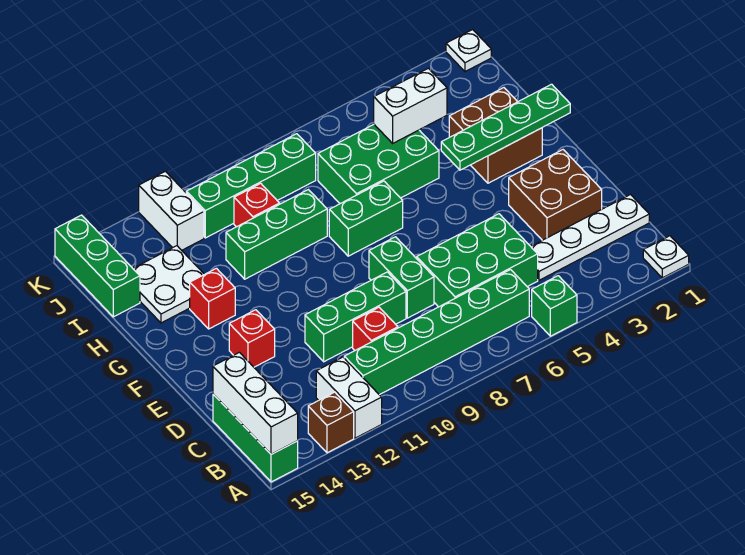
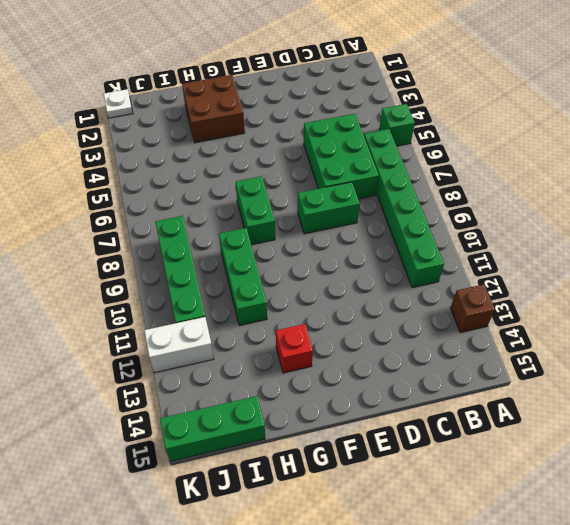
none -> white plate A1 level 1
none -> white brick A12:B12 level 1
none -> green brick A15:C15 level 1

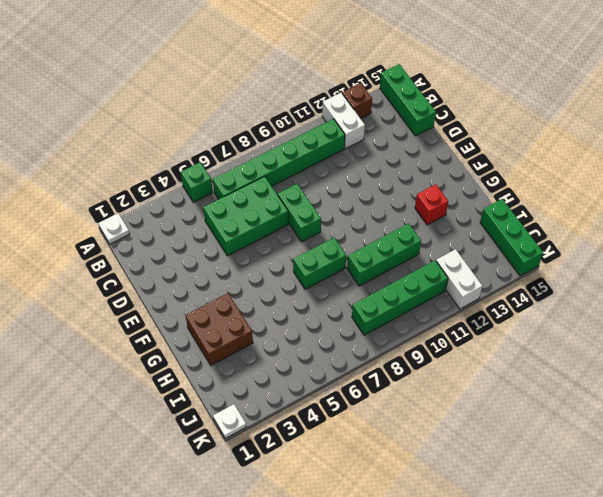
none -> white plate C1:C4 level 1
none -> red brick C10 level 1
none -> brown brick D2:E3 level 1

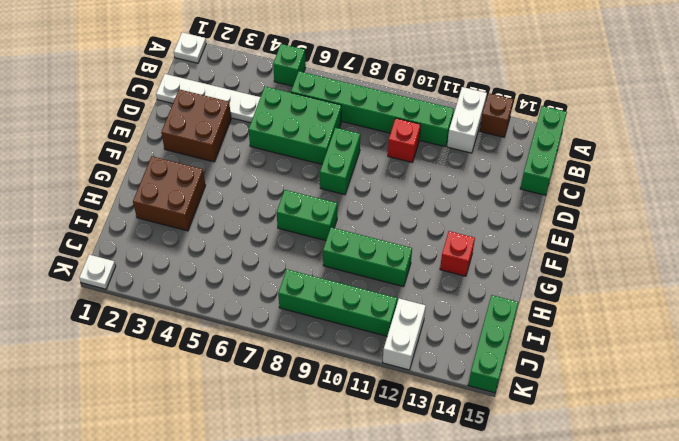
none -> green brick D9:D11 level 1
none -> red brick E13 level 1
none -> green brick H5:I7 level 1

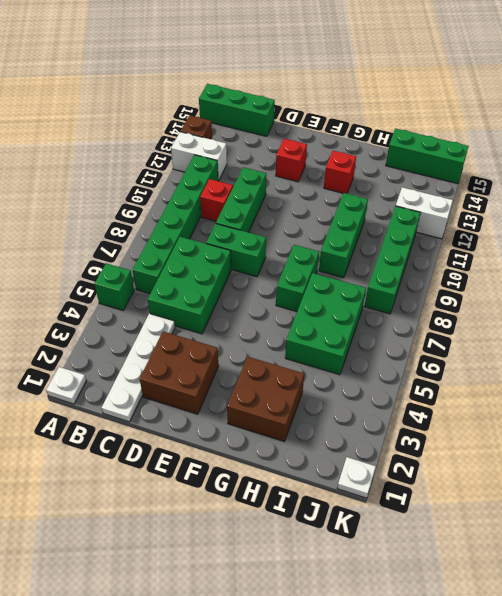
none -> white plate H13:I14 level 1
none -> red brick I10 level 1
none -> white brick A15:C15 level 2

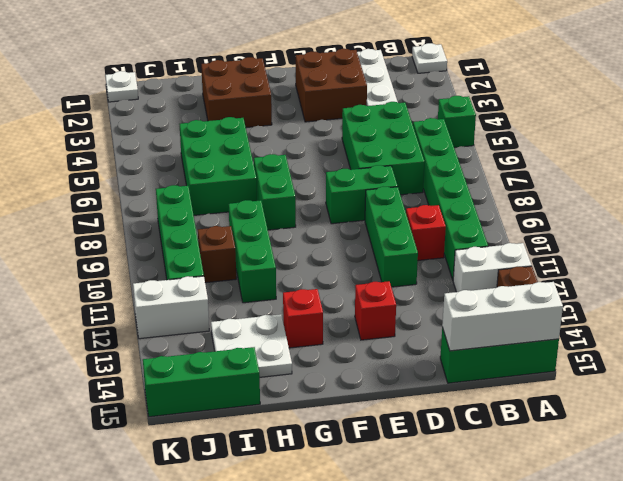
brown brick I10 level 1 -> red brick I10 level 1
none -> green plate G1:G4 level 2
none -> white brick I4:I5 level 2

